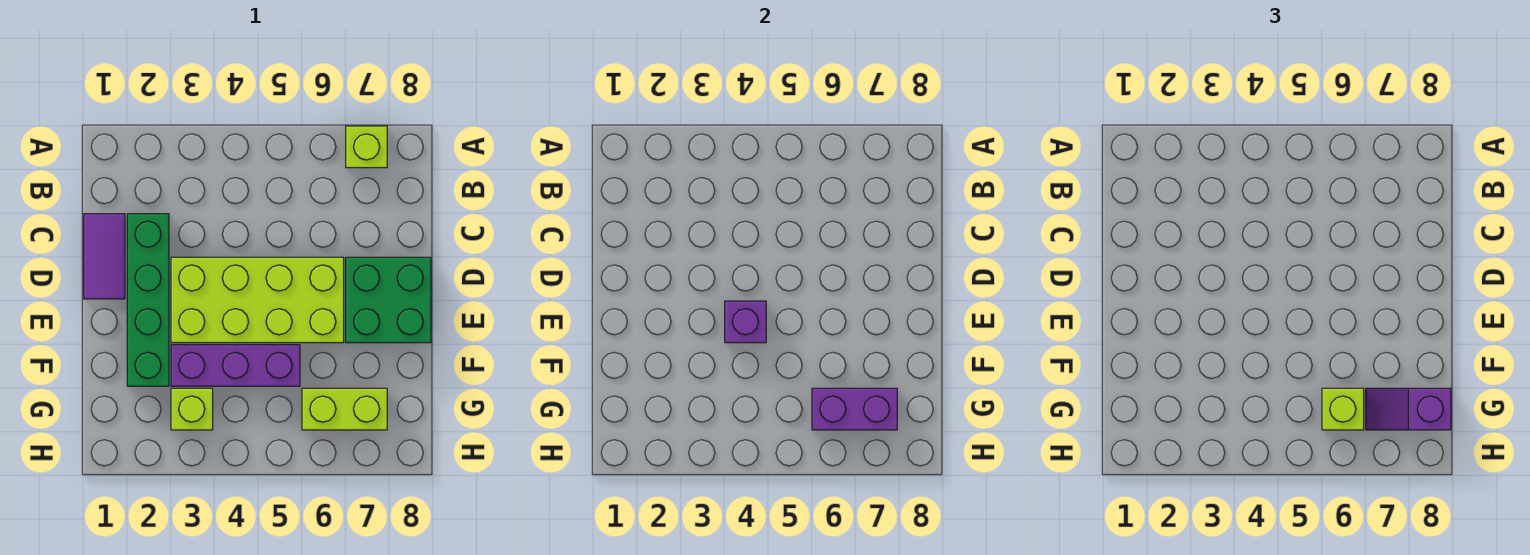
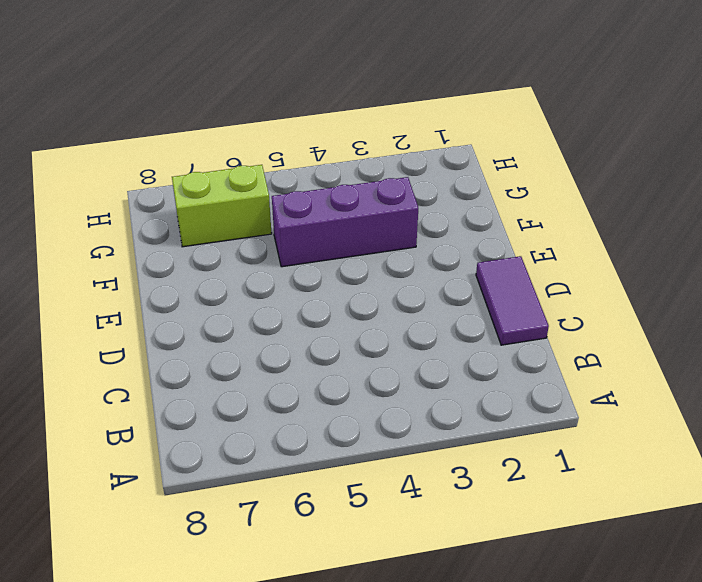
none -> lime brick A7 level 1
none -> green brick C2:F2 level 1
none -> lime brick D3:E6 level 1

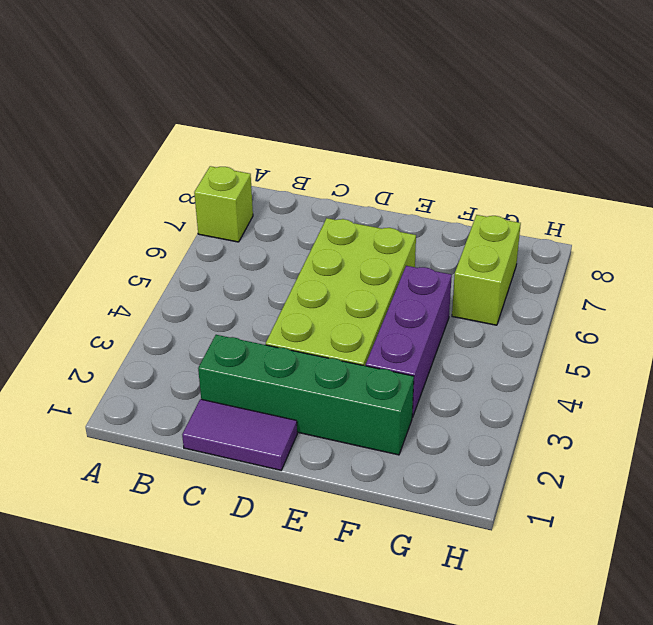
none -> green brick D7:E8 level 1
none -> lime brick G3 level 1
none -> purple brick E4 level 2

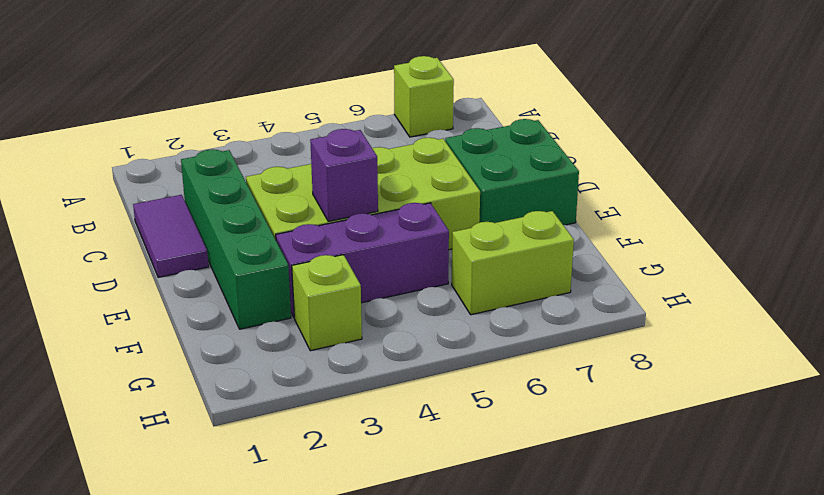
none -> purple brick G6:G7 level 2
none -> lime brick G6 level 3
none -> purple slope G7:G8 level 3 top 8

